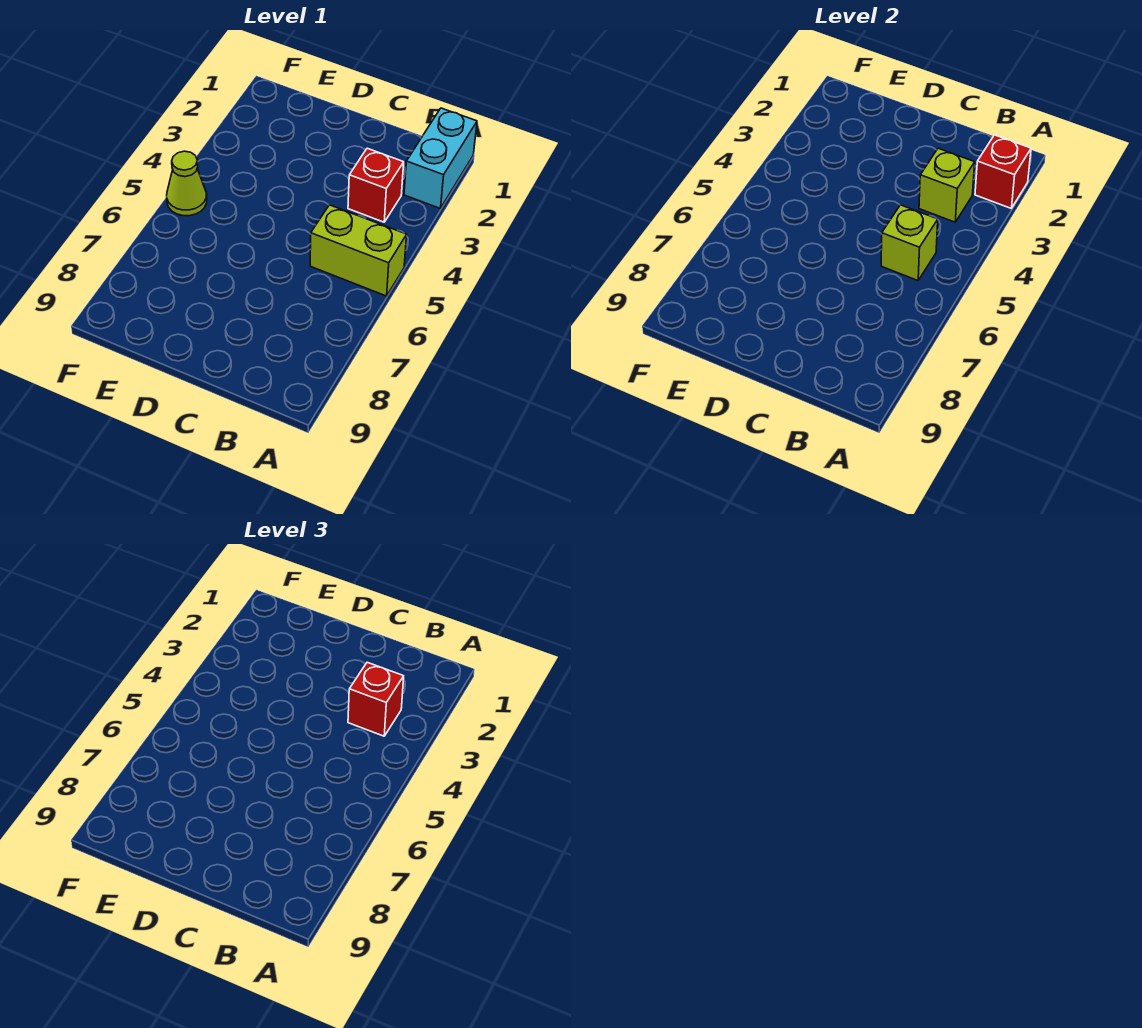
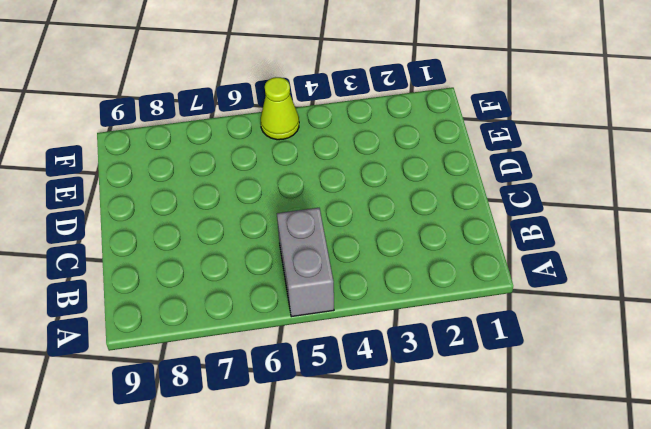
grey brick A5:B5 level 1 -> lime brick A5:B5 level 1
none -> cyan brick A1:A2 level 1
none -> red brick B3 level 1

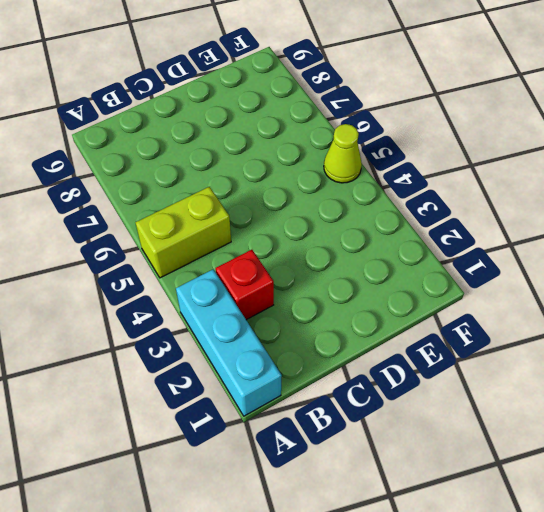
cyan brick A1:A3 level 1 -> cyan brick A1:A2 level 1
none -> red brick A2 level 2
none -> lime brick B3 level 2

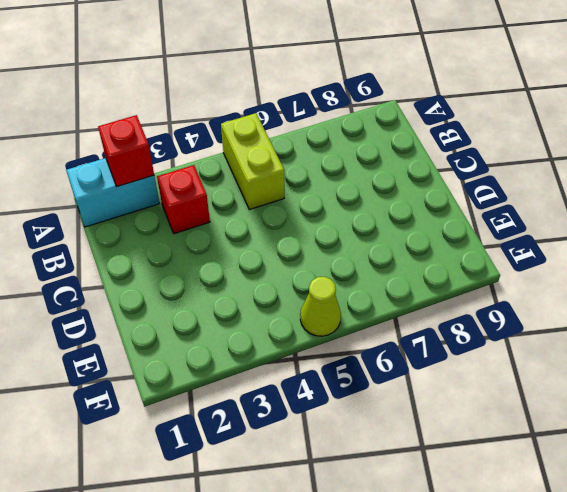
none -> lime brick B3 level 2
none -> lime brick B5 level 2

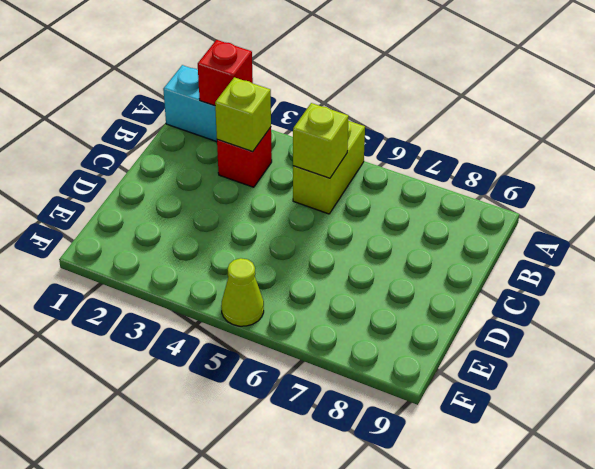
none -> red brick B3 level 3

